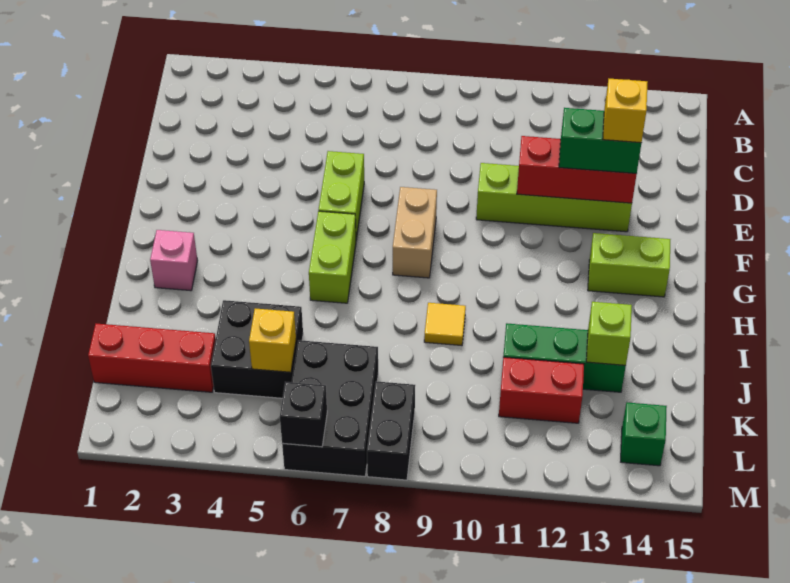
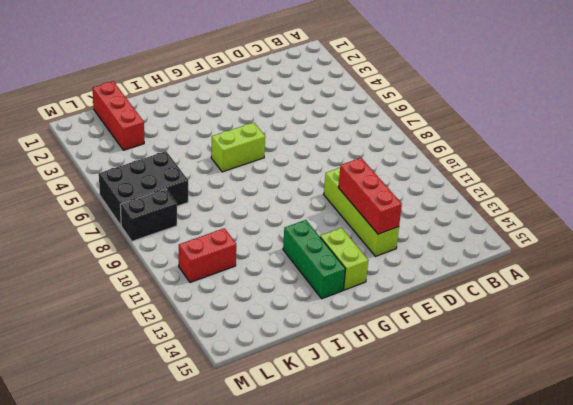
green brick H12:H14 level 1 -> green brick J11:J13 level 1
red brick K11:L11 level 1 -> red brick K11:K12 level 1
none -> lime brick E6:F6 level 1
none -> tan brick F8:G8 level 1
none -> pink brick H2 level 1

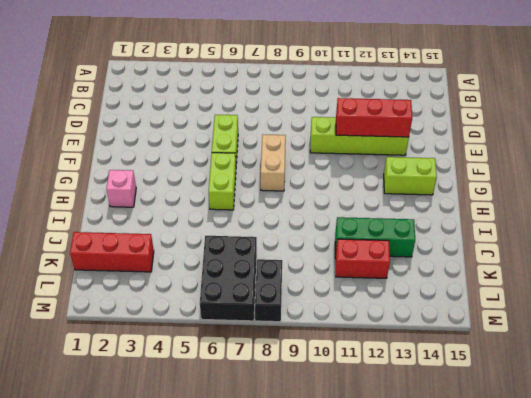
none -> yellow tile I9 level 1
none -> black brick J4:K5 level 1
none -> green brick L14 level 1

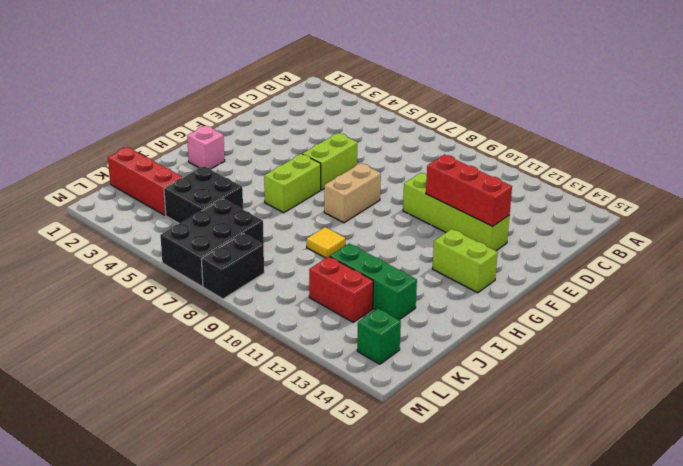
none -> lime brick J13 level 2
none -> yellow brick K5 level 2
none -> black brick M6 level 2

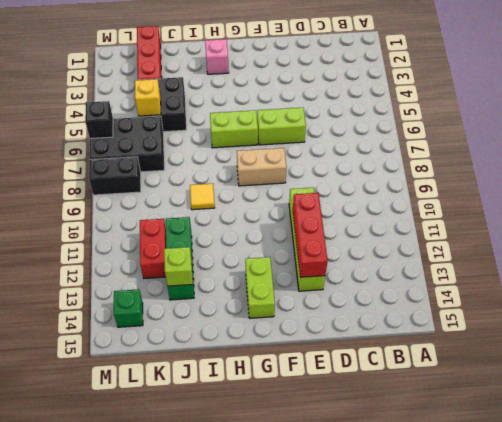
none -> green brick E12:E13 level 3
none -> yellow brick E13 level 4

